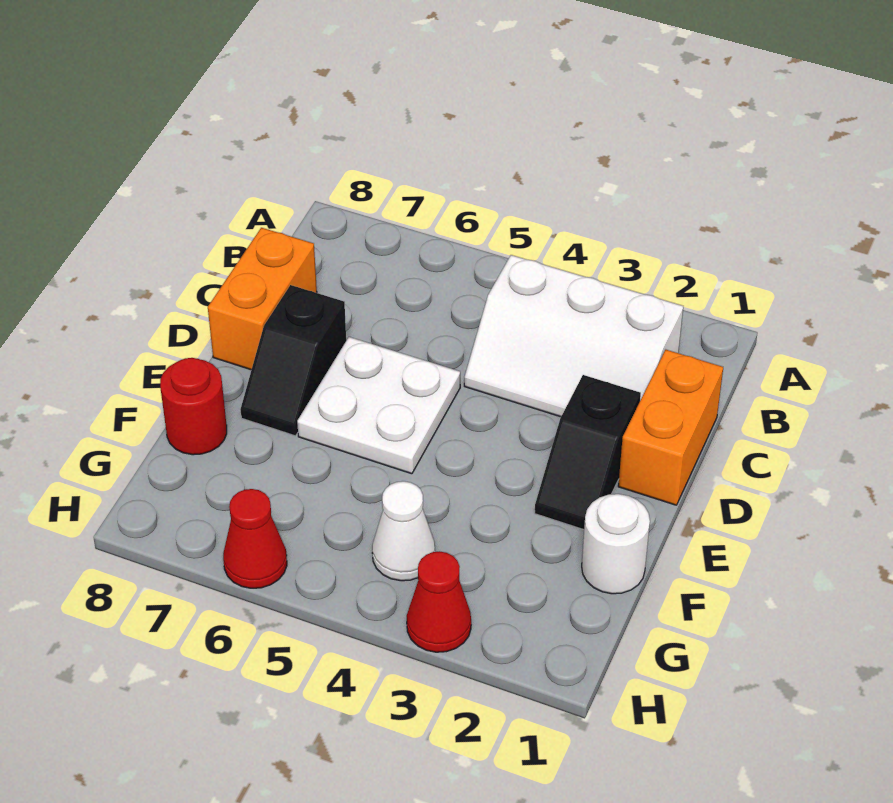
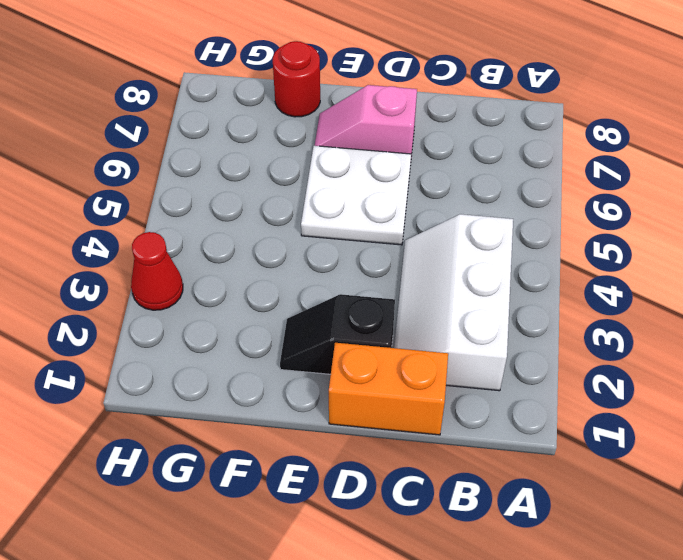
pink slope D7:E7 level 1 top D -> black slope D7:E7 level 1 top D
none -> orange brick C8:D8 level 1
none -> white round brick F1 level 1

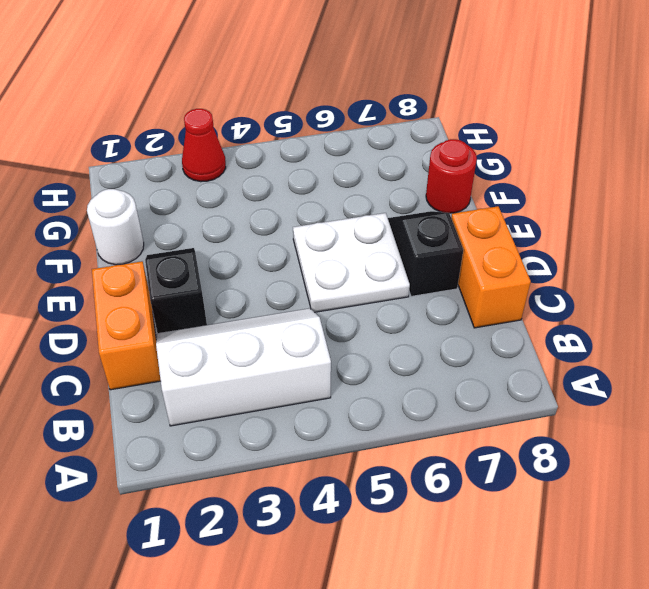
none -> white cone G4 level 1
none -> red cone H6 level 1

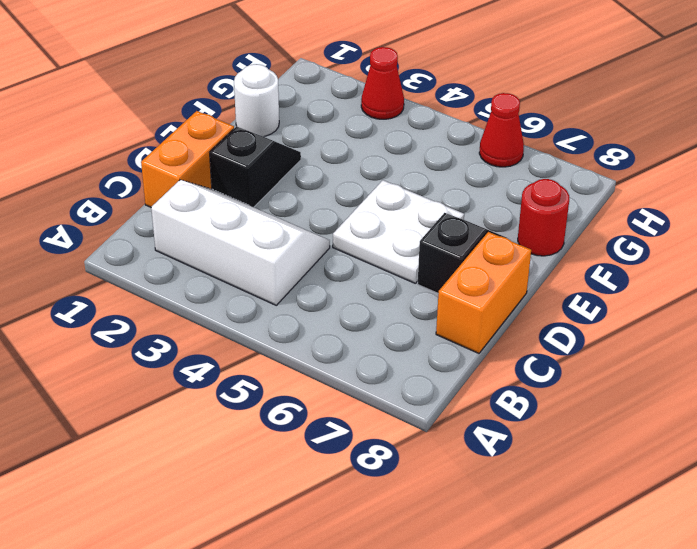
none -> white cone G4 level 1

